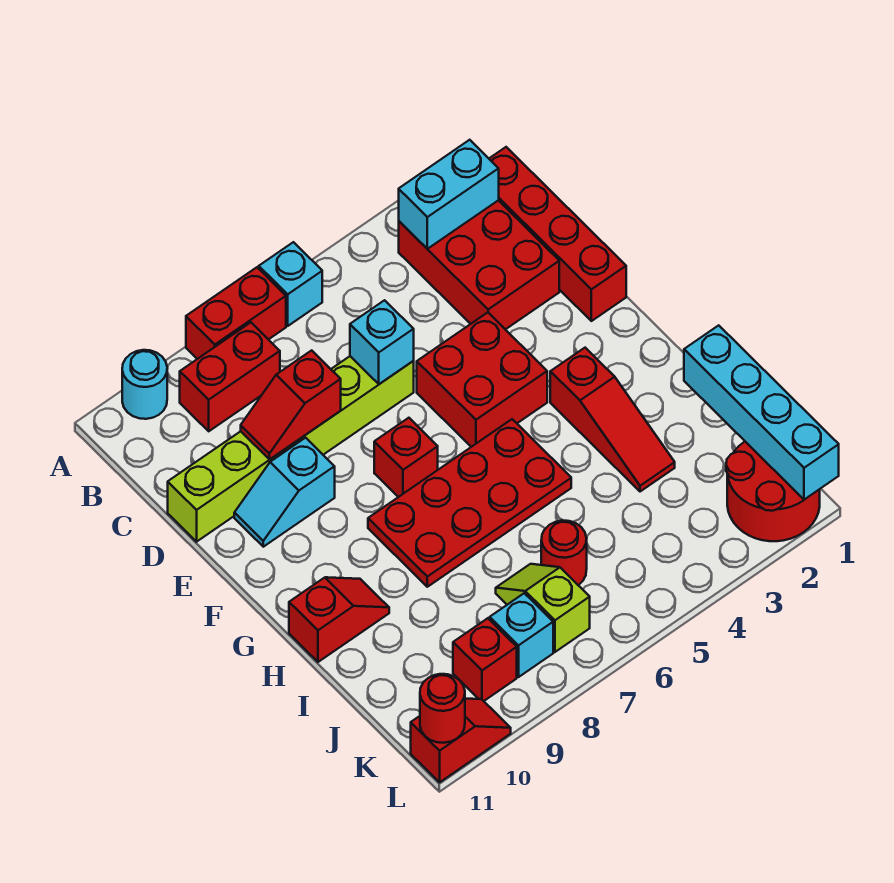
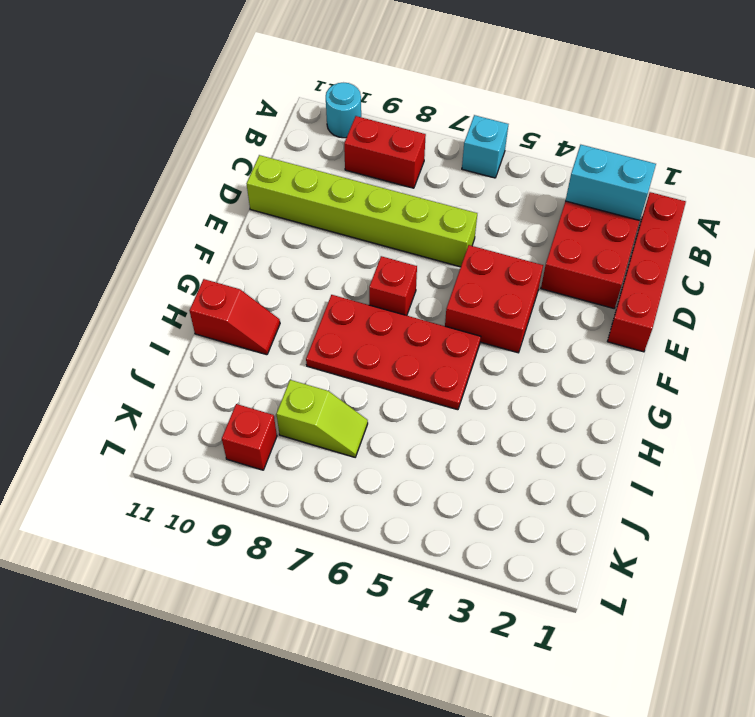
lime slope J7:J8 level 1 top 8 -> lime slope J7:K7 level 1 top K
none -> red brick A7:A8 level 1
none -> cyan slope E9:E10 level 1 top 9
none -> red slope G3:I3 level 1 top G

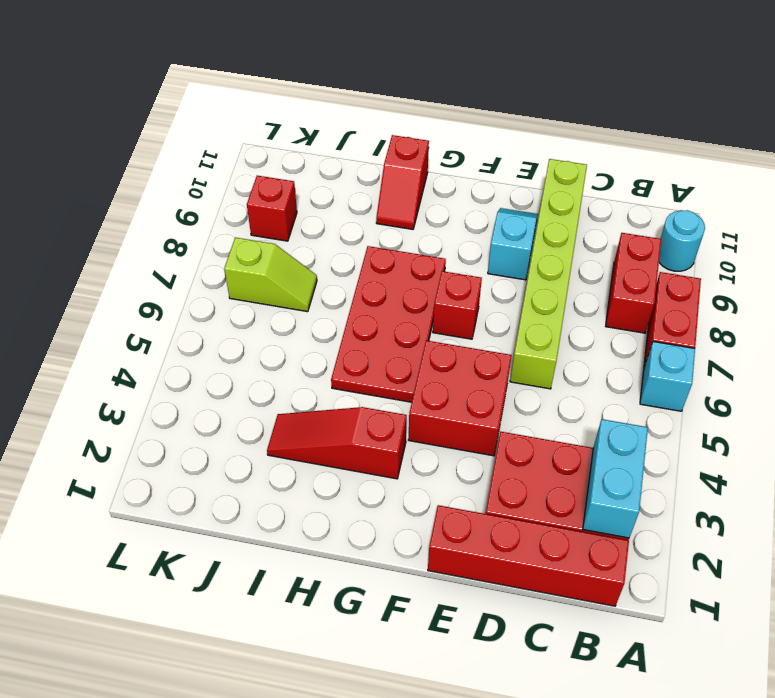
none -> red round brick J6 level 1
none -> red round brick K1:L2 level 1
none -> cyan brick K8 level 1

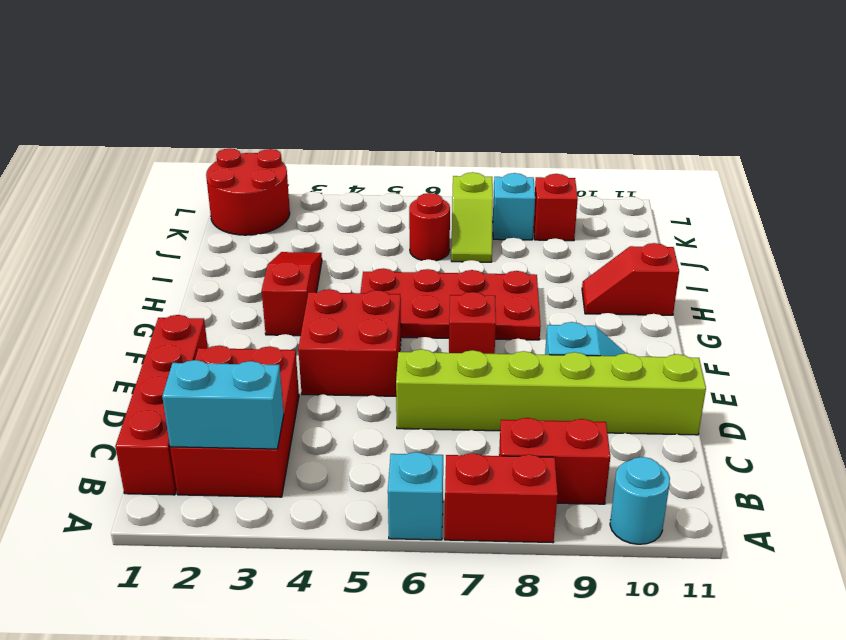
none -> red slope L10:L11 level 1 top 11
none -> cyan brick D6 level 2
none -> red slope D8:D9 level 2 top 8

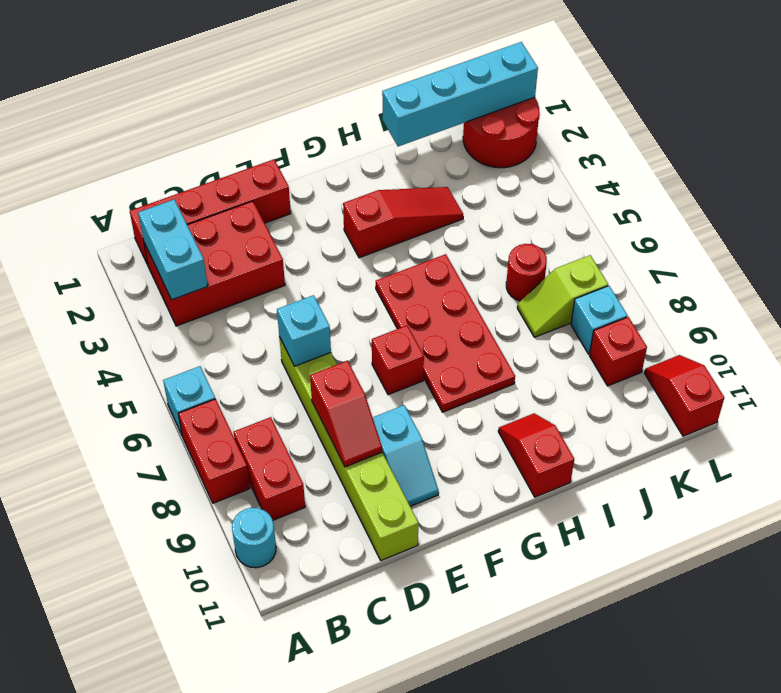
none -> red brick E4:F5 level 1
none -> red round brick L11 level 2

